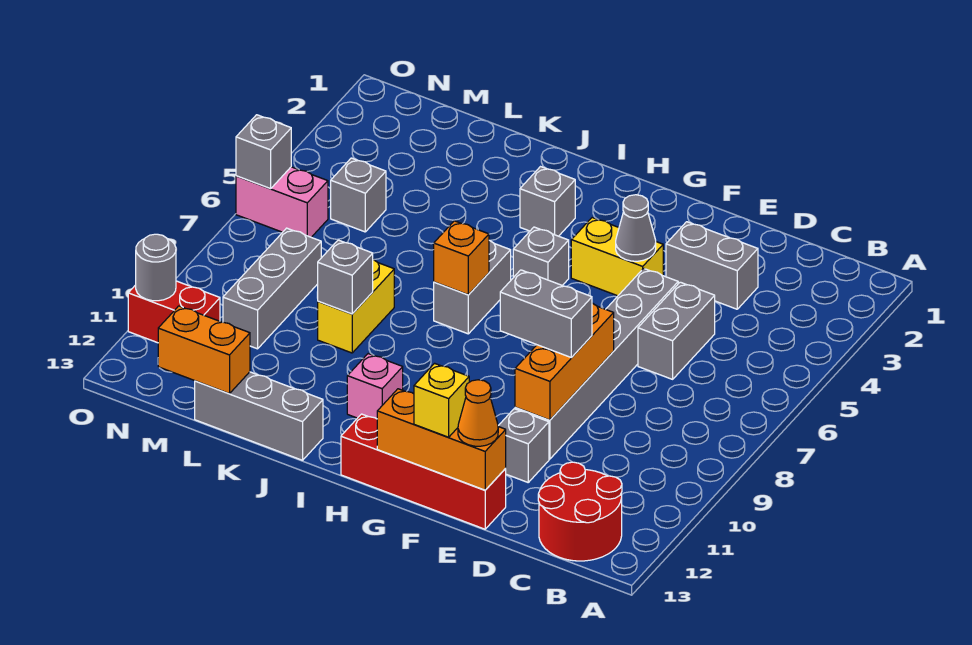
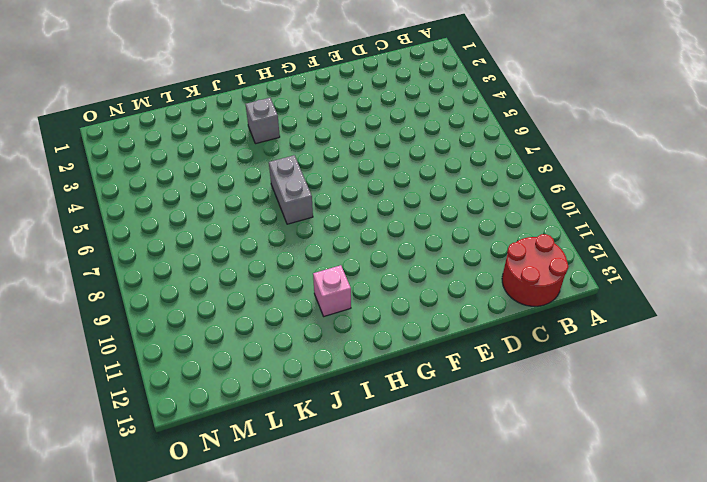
none -> grey brick D3:E3 level 1
none -> grey brick D5:D6 level 1
none -> grey brick E5:E10 level 1

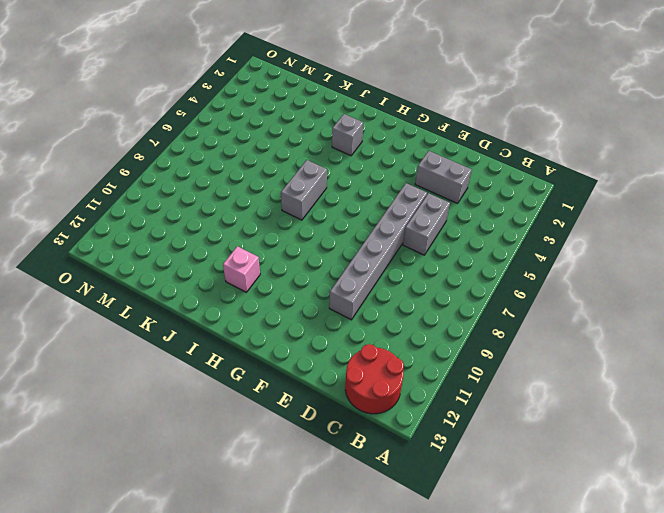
none -> grey brick E11 level 1
none -> red brick E13:H13 level 1
none -> yellow brick F4:G4 level 1

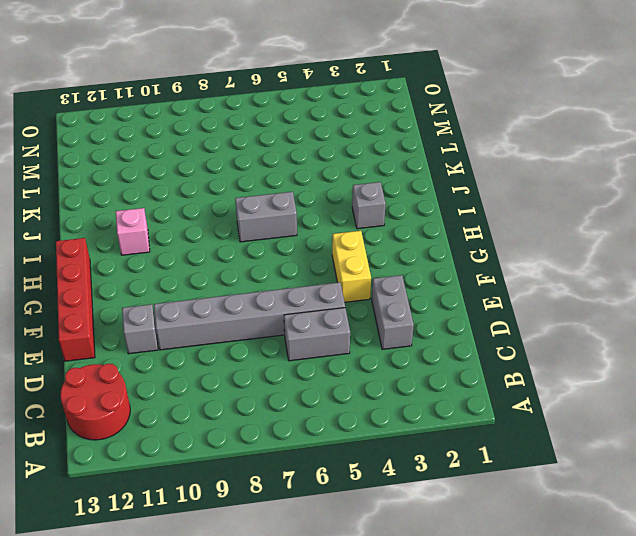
none -> grey brick H5 level 1
none -> grey brick J13:L13 level 1
none -> yellow brick K8:K9 level 1

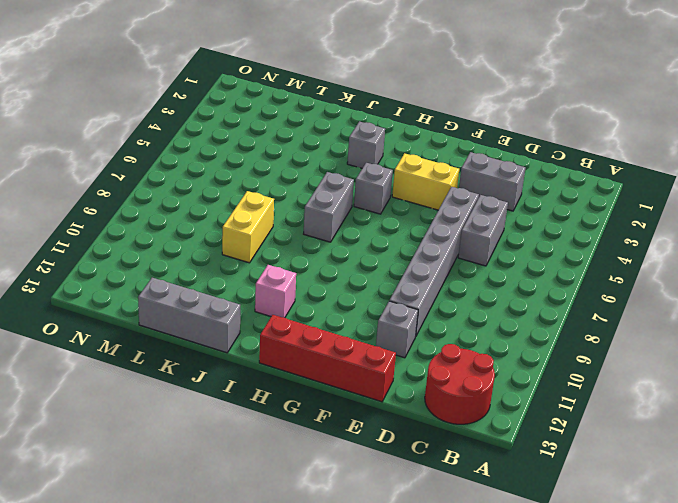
none -> grey brick M5 level 1
none -> grey brick M8:M10 level 1
none -> pink brick N6:O6 level 1

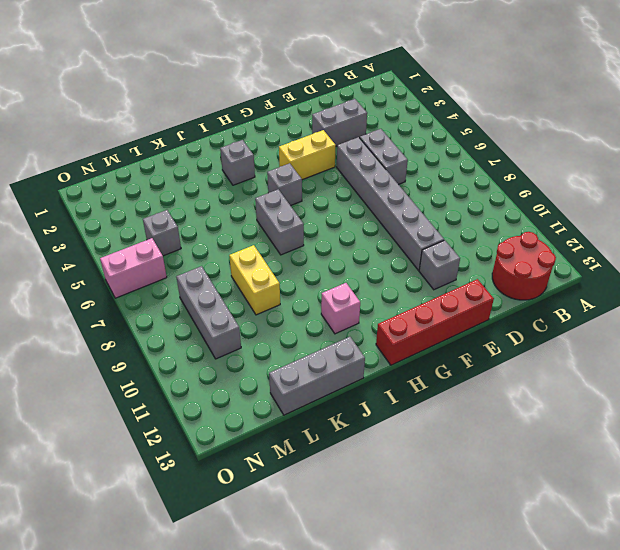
none -> red brick N11:O11 level 1
none -> orange brick E8:E10 level 2
none -> orange brick E13:G13 level 2

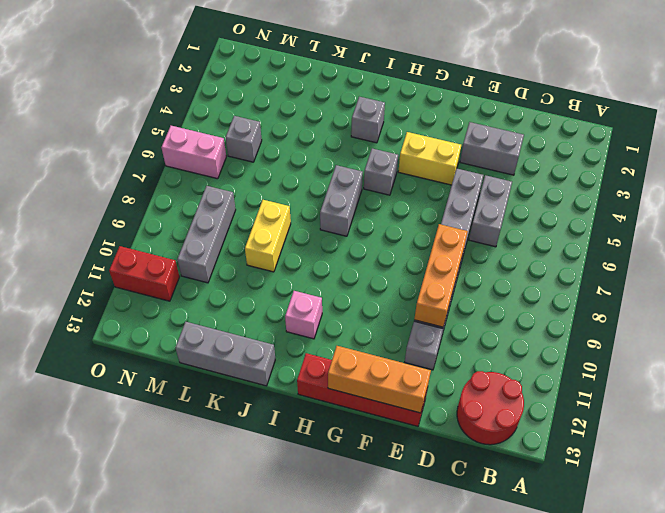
none -> grey cone F4 level 2
none -> orange brick I7 level 2
none -> grey brick K9 level 2

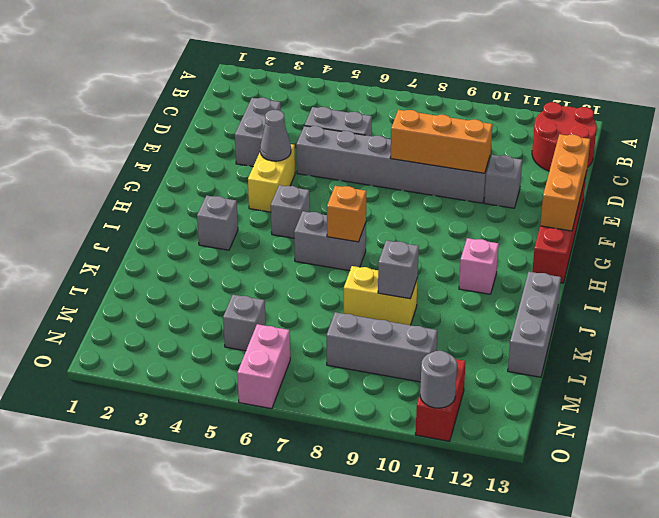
none -> orange brick L13:M13 level 2
none -> grey brick O6 level 2
none -> grey brick E9:F9 level 3

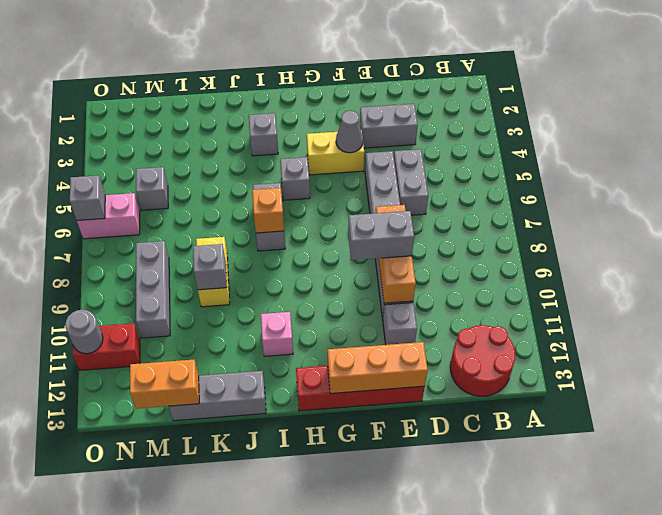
none -> orange cone E13 level 3
none -> yellow brick F13 level 3

